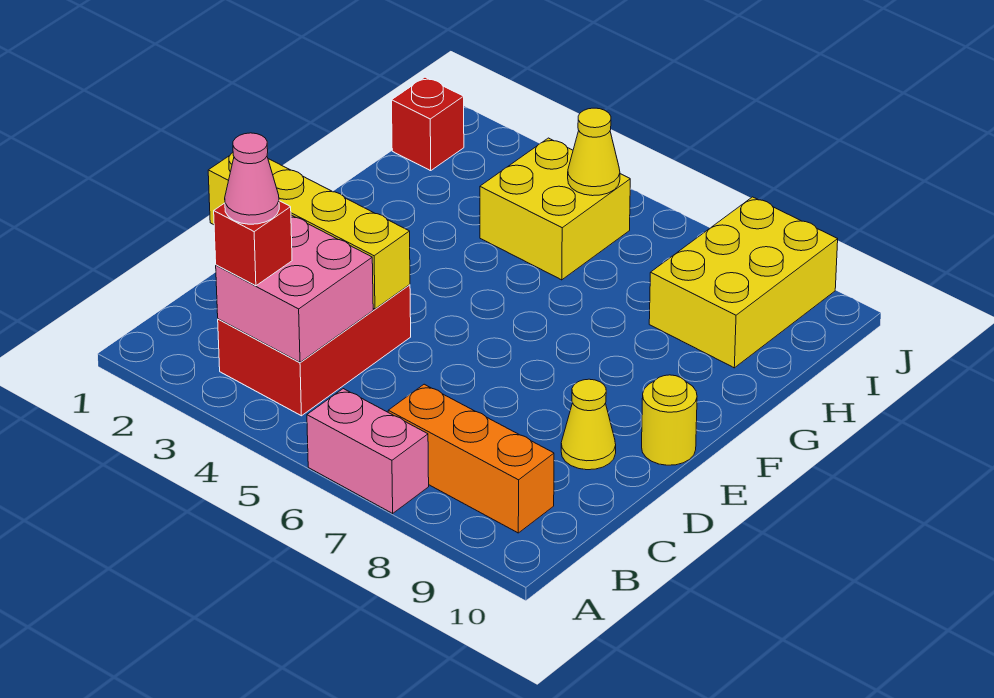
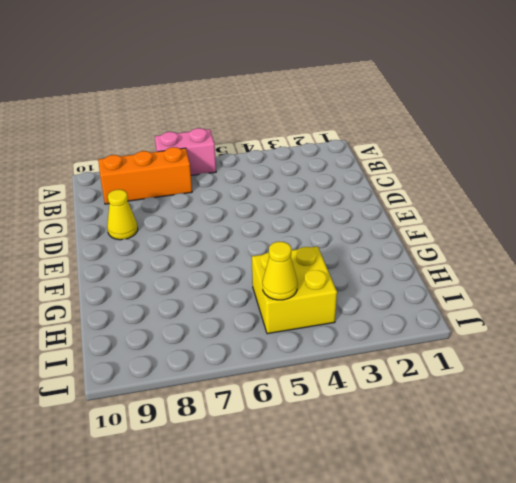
none -> red brick B3:D4 level 1
none -> yellow round brick E10 level 1
none -> yellow brick H8:J9 level 1

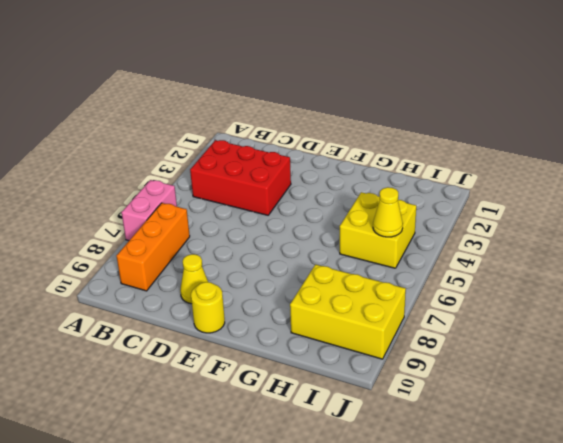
none -> red brick I1 level 1
none -> pink brick B3:C4 level 2
none -> yellow brick D1:D4 level 2

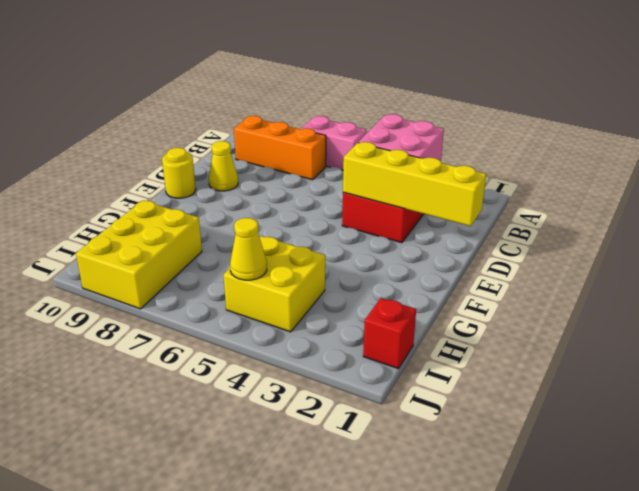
none -> red brick B3 level 3
none -> pink cone B3 level 4

